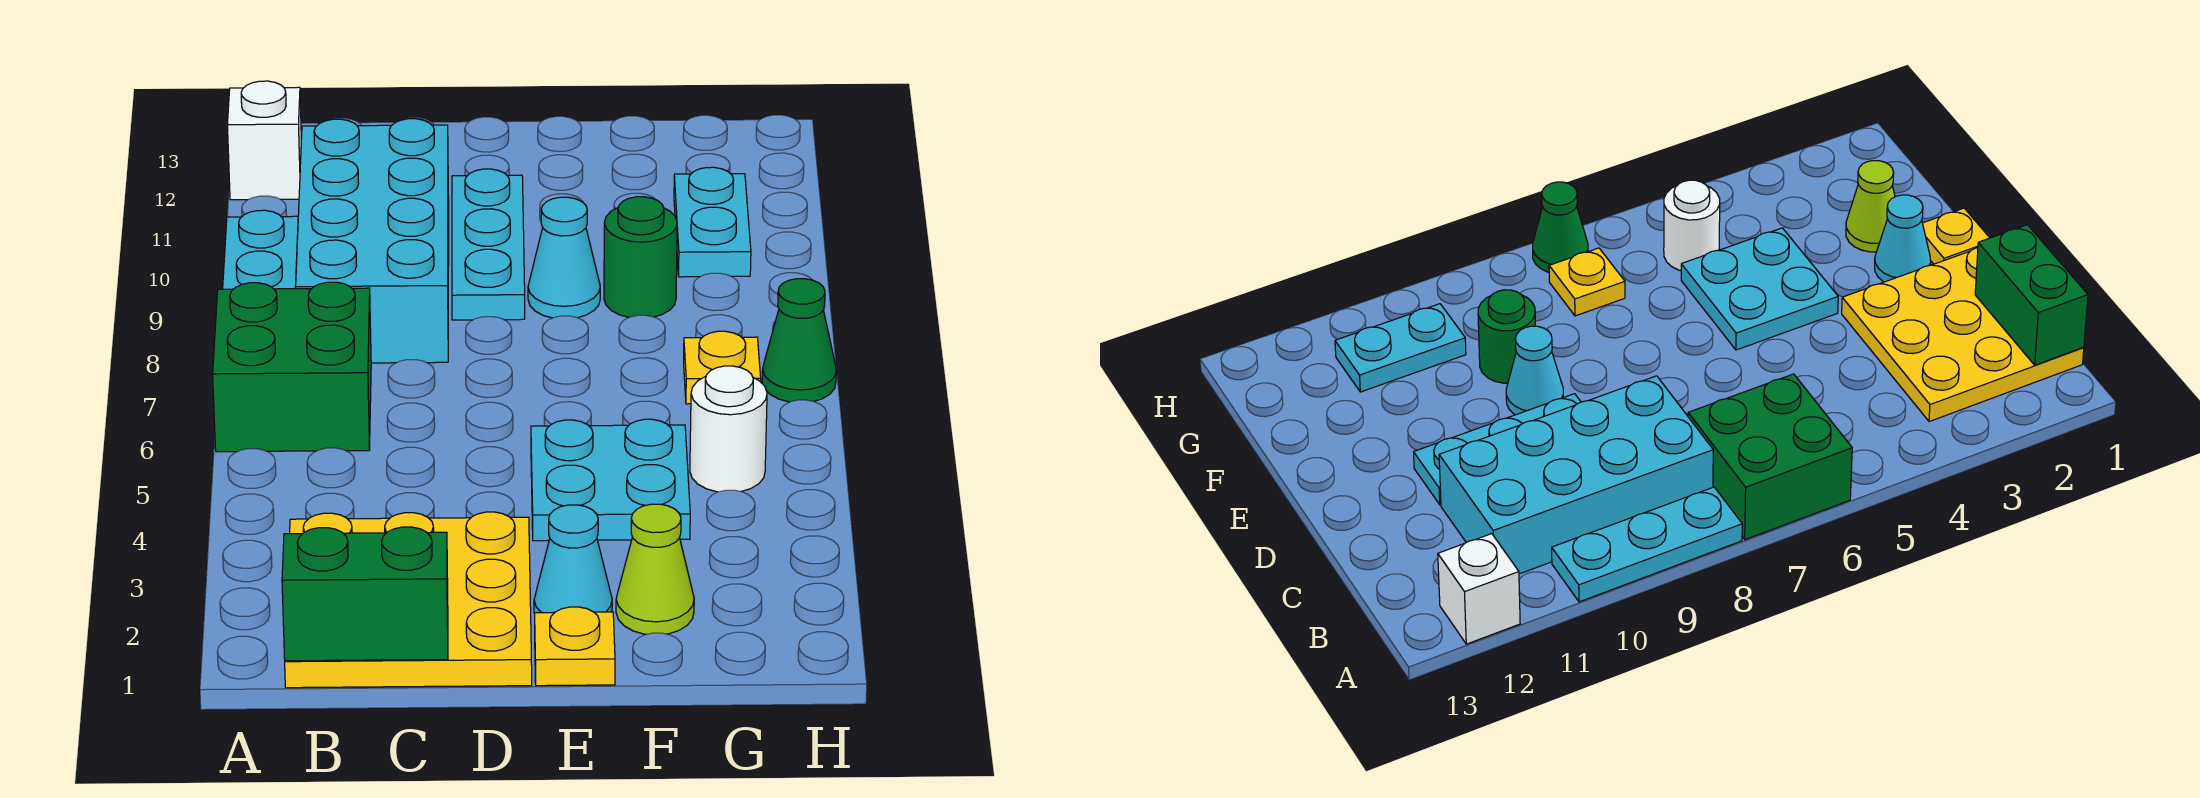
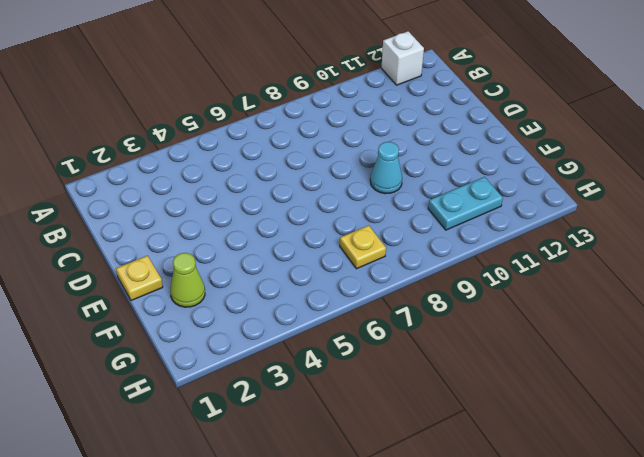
none -> green brick A6:B7 level 1
none -> cyan plate A8:A10 level 1
none -> yellow plate B1:D3 level 1

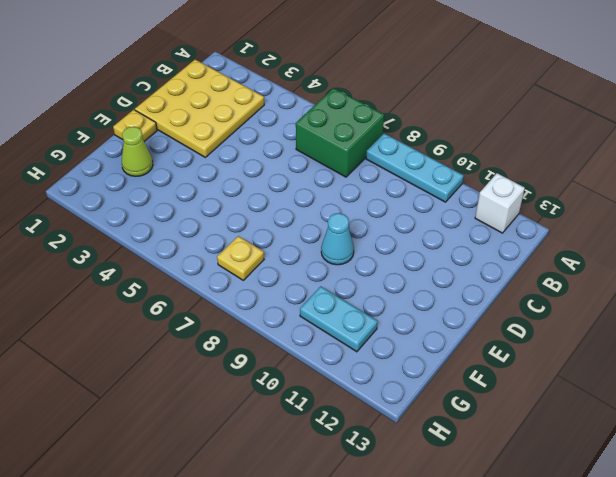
none -> cyan brick B8:C11 level 1
none -> cyan plate D9:D11 level 1
none -> cyan cone E2 level 1

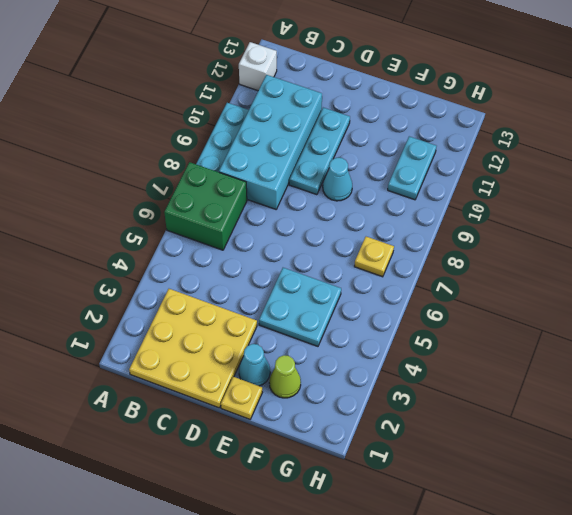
none -> green round brick F9 level 1
none -> white round brick G5 level 1
none -> green cone H7 level 1

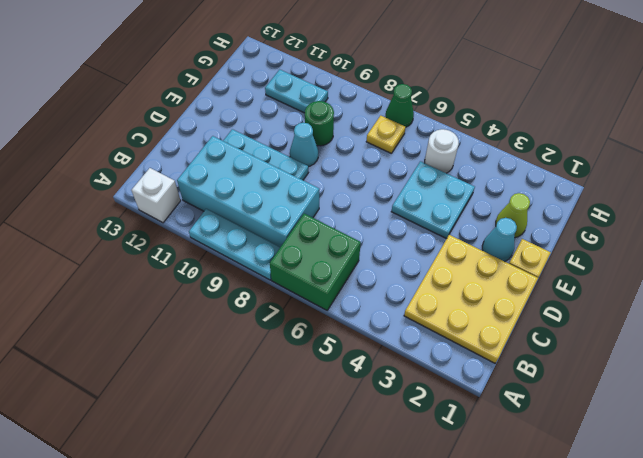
none -> green brick B1:C1 level 2

